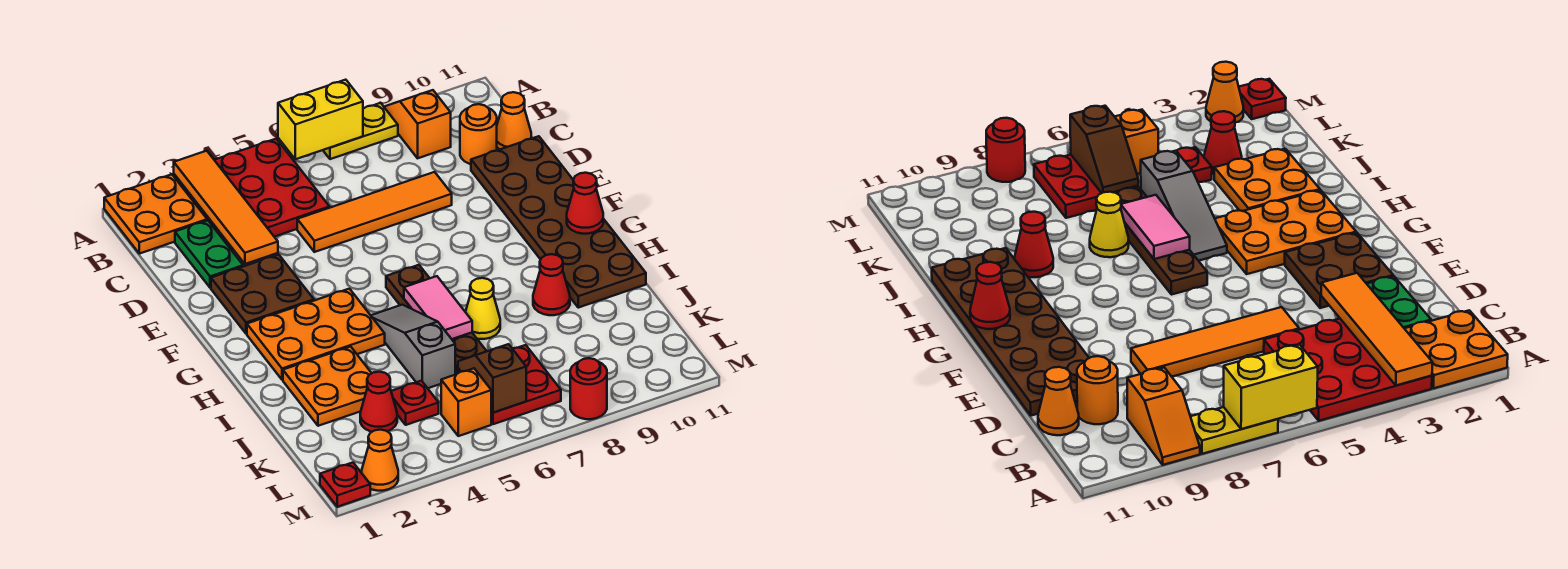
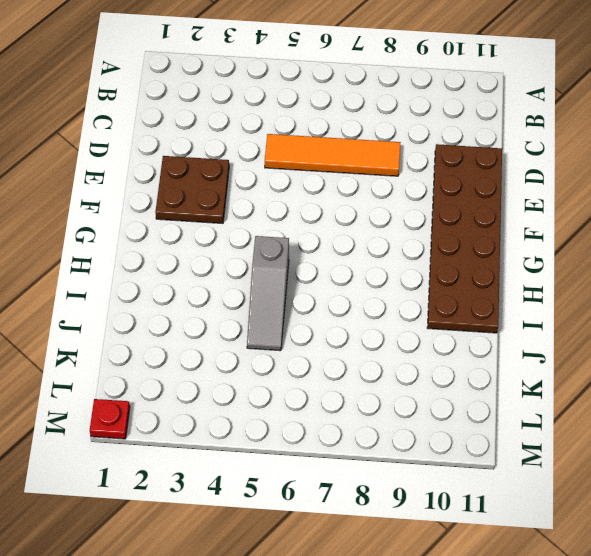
grey slope H5:J5 level 1 top H -> grey slope H5:J5 level 1 top J
none -> orange plate A1:B2 level 1
none -> red plate A3:C5 level 1
none -> yellow plate A7:A8 level 1

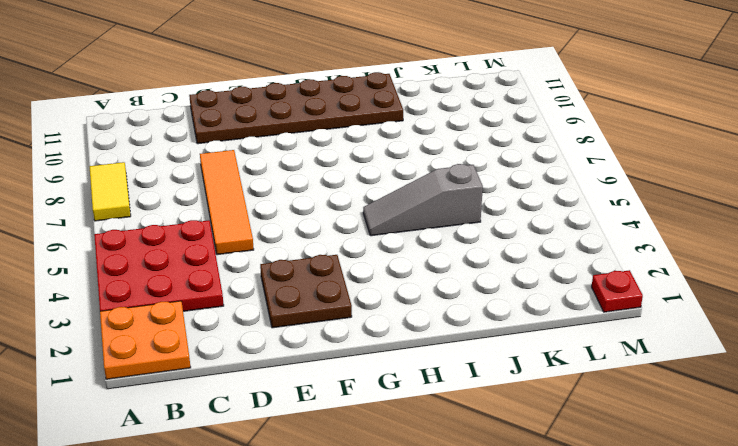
yellow tile A7:A8 level 1 -> yellow plate A7:A8 level 1
none -> orange slope A9:B9 level 1 top B
none -> green plate C2:D2 level 1
none -> orange round brick C10 level 1

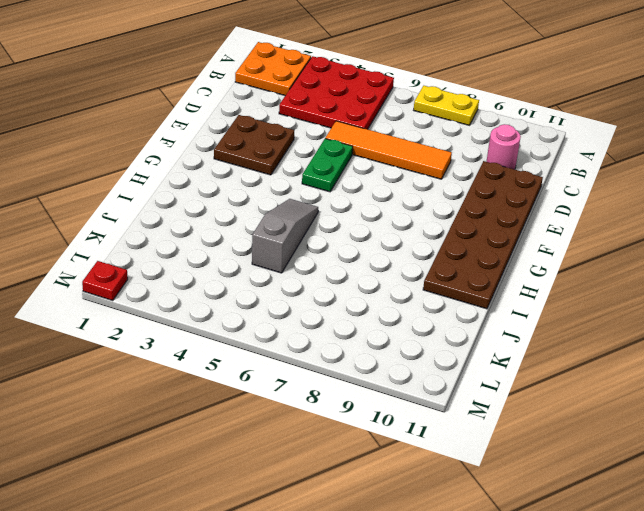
pink round brick C10 level 1 -> orange round brick C10 level 1
green plate E5:F5 level 1 -> green plate C2:D2 level 1
none -> orange slope A9:B9 level 1 top B
none -> orange cone C11 level 1
none -> orange plate G2:H4 level 1

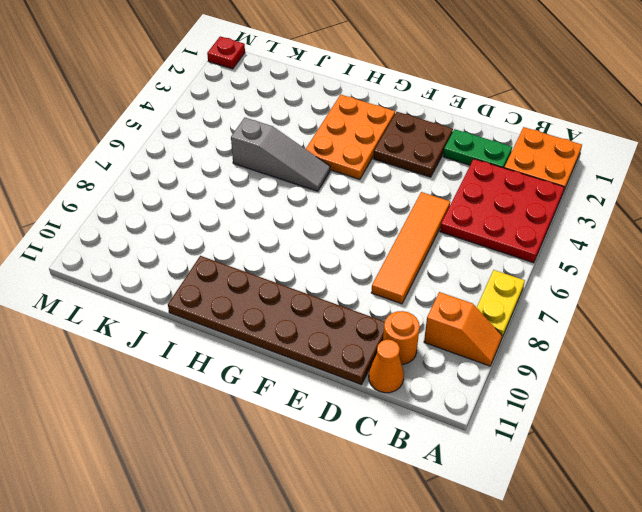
none -> brown plate G6:J6 level 1
none -> orange plate I2:J3 level 1
none -> yellow cone I7 level 1

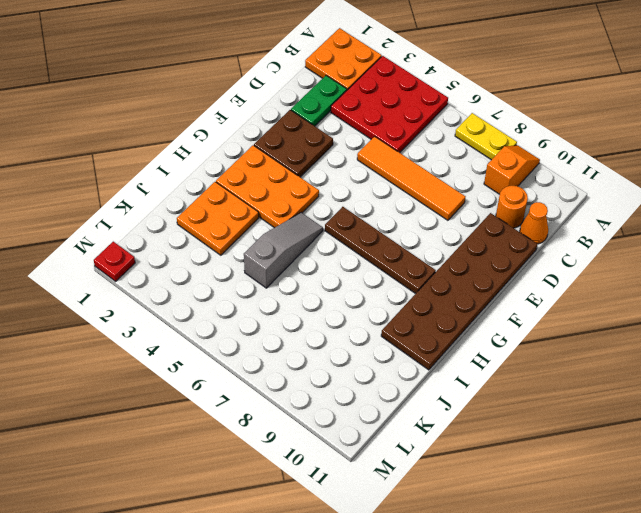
brown plate G6:G9 level 1 -> brown plate G6:J6 level 1
none -> yellow cone I7 level 1
none -> red cone I9 level 1
none -> red cone K3 level 1

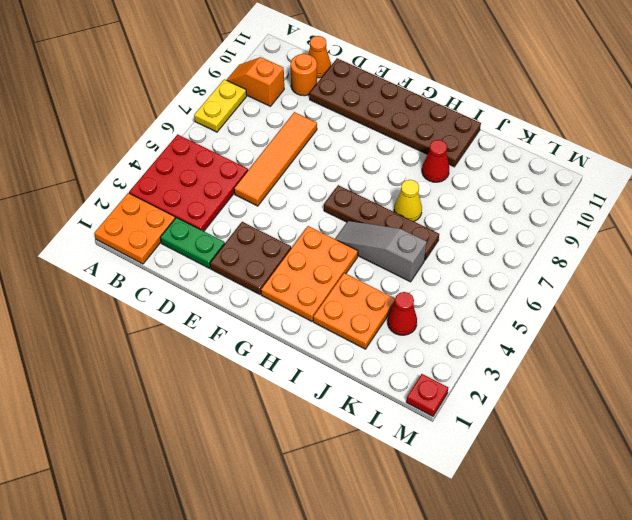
none -> red plate K4 level 1
none -> red plate K6:L7 level 1
none -> orange brick L5 level 1

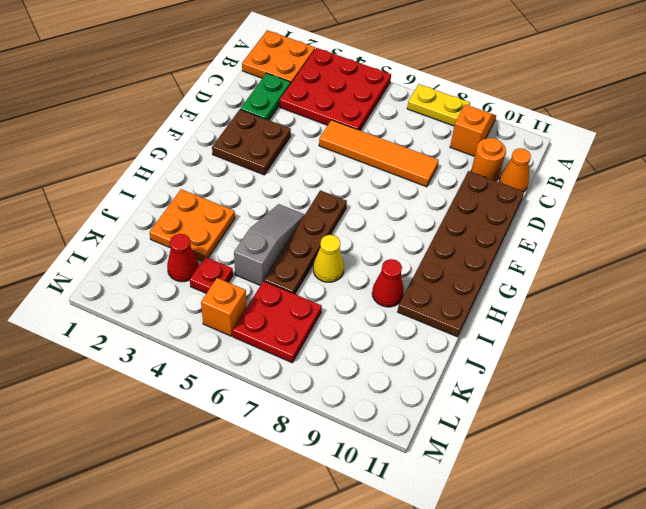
none -> orange plate G2:H4 level 1
none -> red plate M1 level 1
none -> orange cone M2 level 1

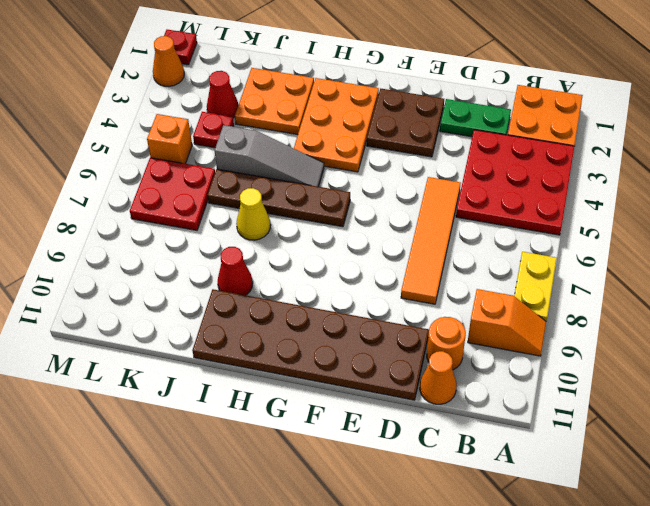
none -> red round brick M8 level 1
none -> orange tile A3:D3 level 2
none -> yellow brick A6:A7 level 2

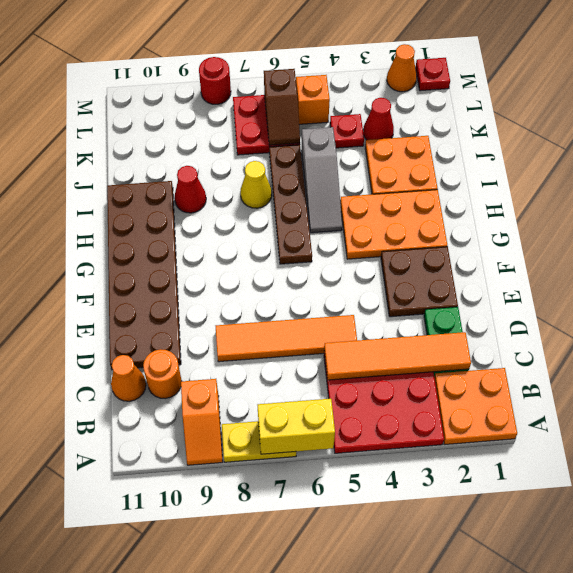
orange tile C2:C5 level 2 -> orange tile A3:D3 level 2
none -> red cone G11 level 2
none -> pink tile H6:I6 level 2

